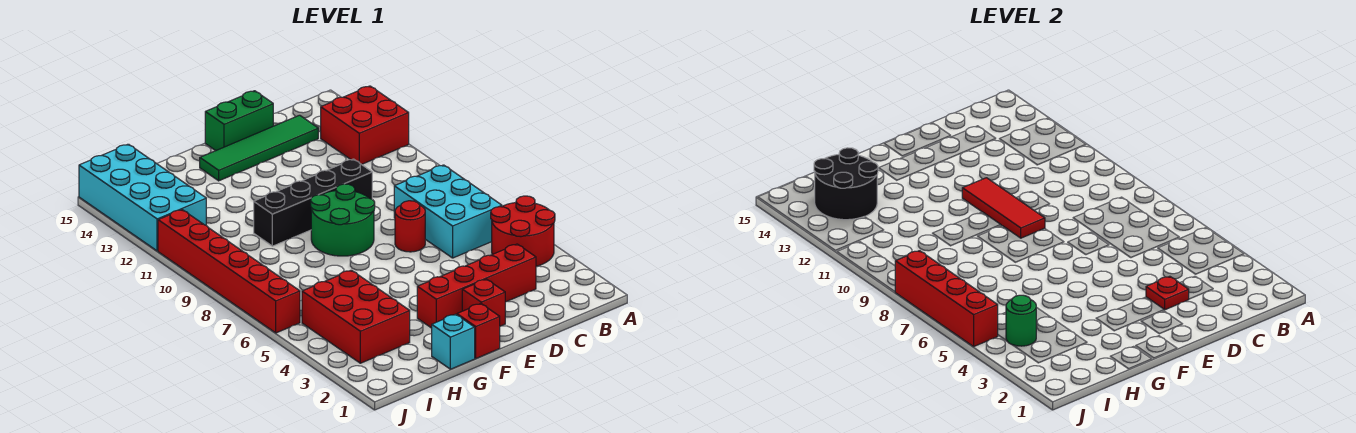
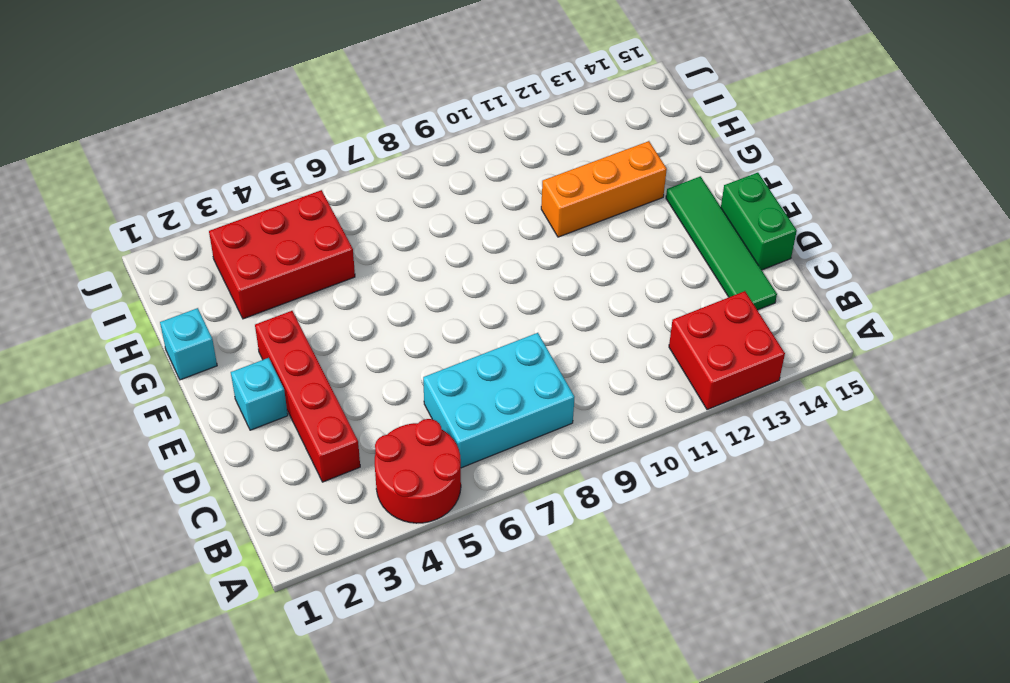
cyan brick E2 level 1 -> red brick E2 level 1
orange brick G11:G13 level 1 -> none
none -> red round brick D7 level 1
none -> black brick D10:G10 level 1
none -> green round brick E8:F9 level 1

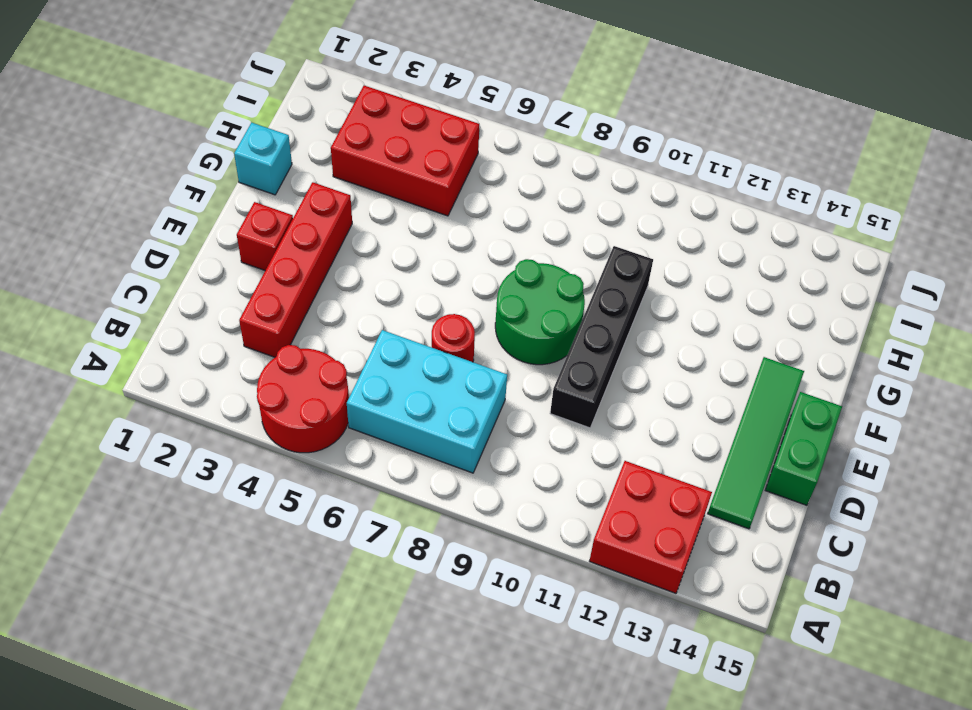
none -> red brick F1 level 1
none -> cyan brick I12:J15 level 1
none -> red brick J6:J11 level 1

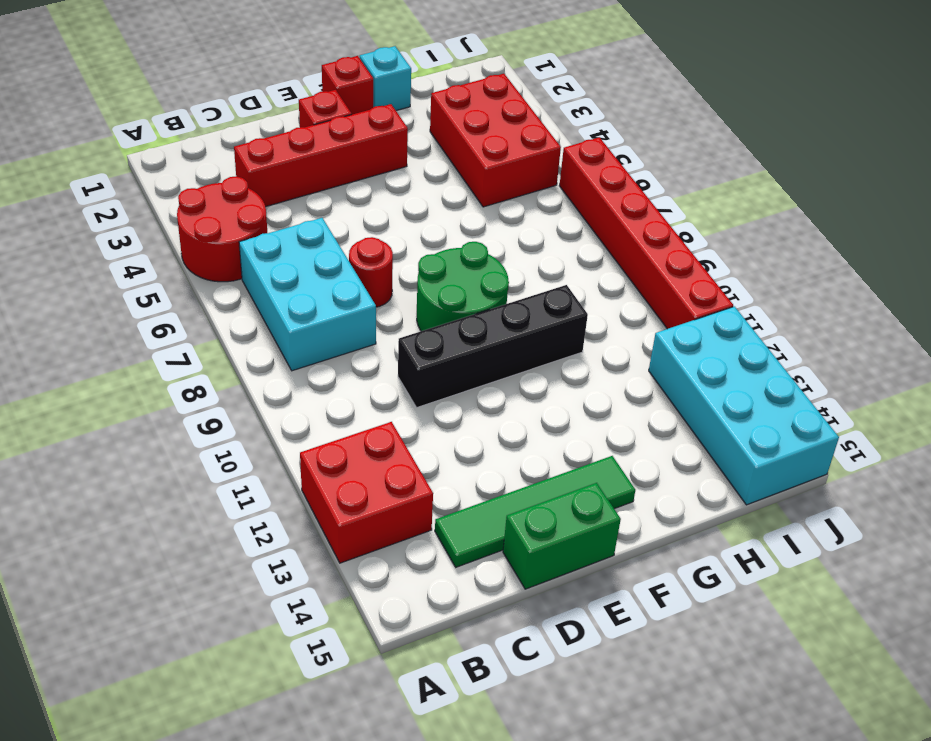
none -> red plate D3 level 2
none -> red tile E9:E11 level 2
none -> black round brick H13:I14 level 2

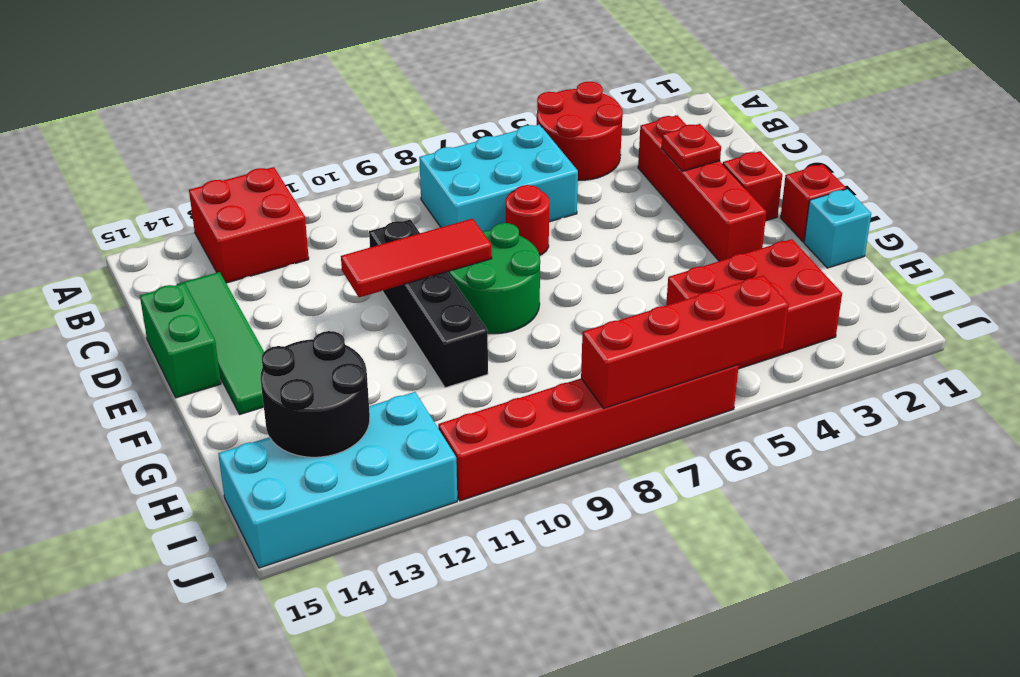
none -> green round brick I4 level 2

